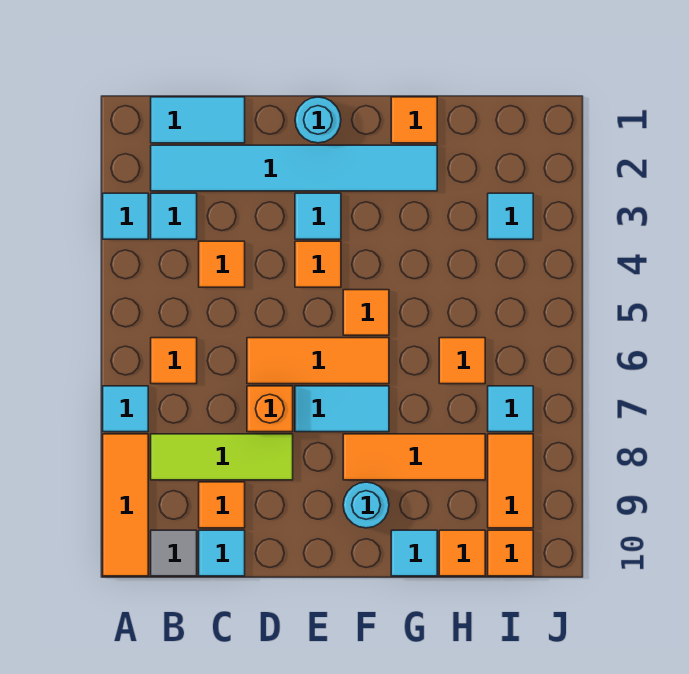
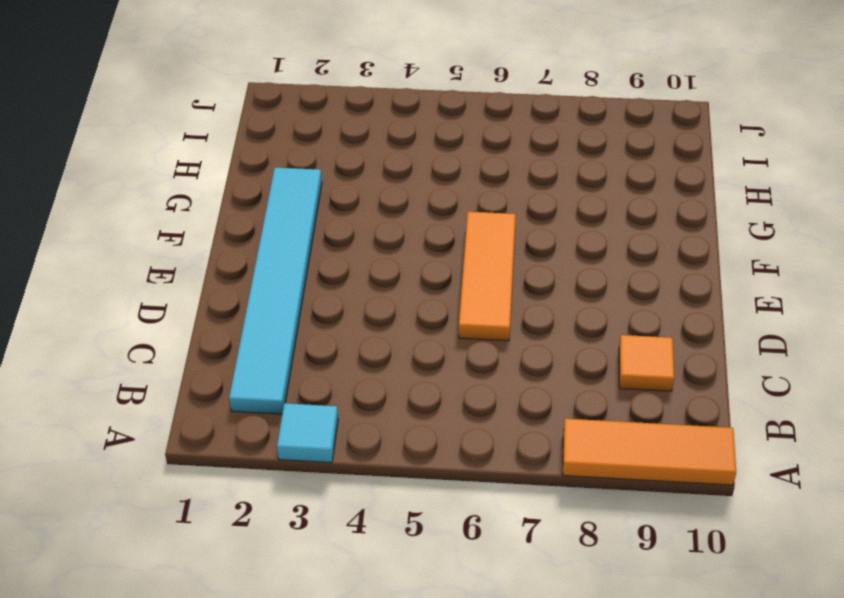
none -> cyan tile A7 level 1
none -> cyan tile B1:C1 level 1
none -> cyan tile B3 level 1

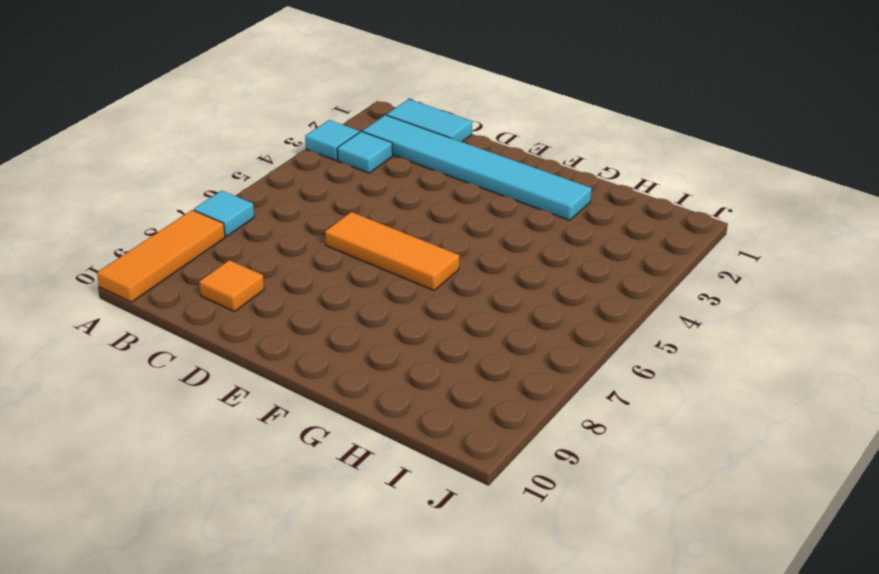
none -> orange tile B6 level 1
none -> lime tile B8:D8 level 1
none -> grey tile B10 level 1

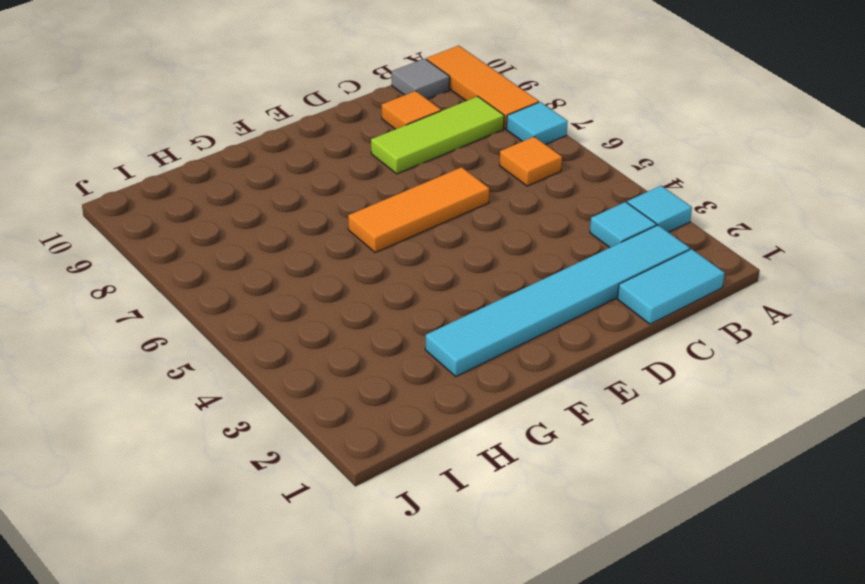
none -> orange tile C4 level 1
none -> cyan tile C10 level 1
none -> orange brick D7 level 1

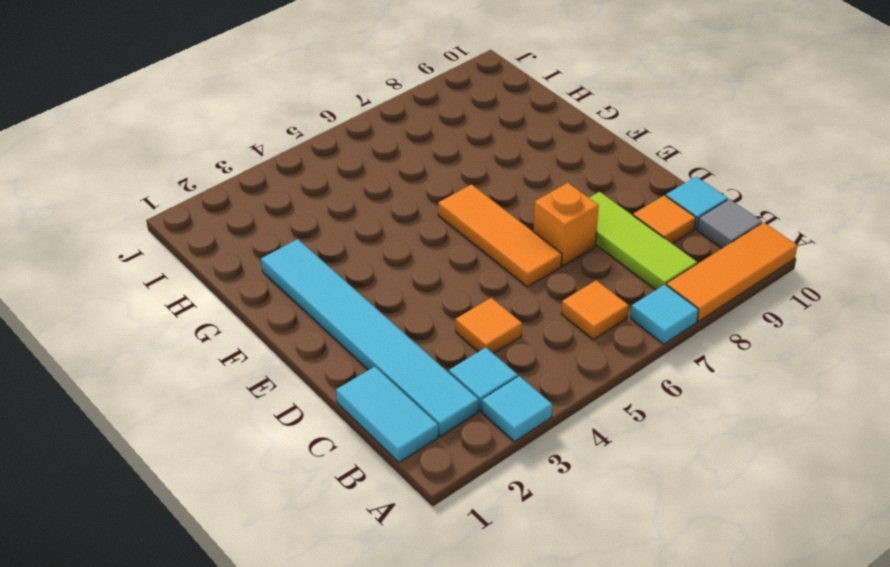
none -> cyan round brick E1 level 1
none -> cyan tile E3 level 1
none -> orange tile E4 level 1

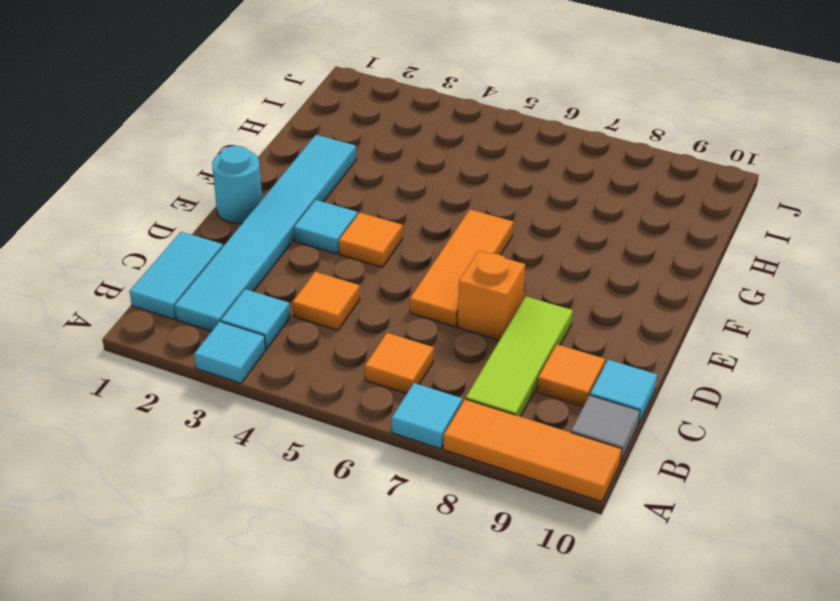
none -> cyan tile E7:F7 level 1
none -> orange tile F5 level 1
none -> orange tile F8:H8 level 1

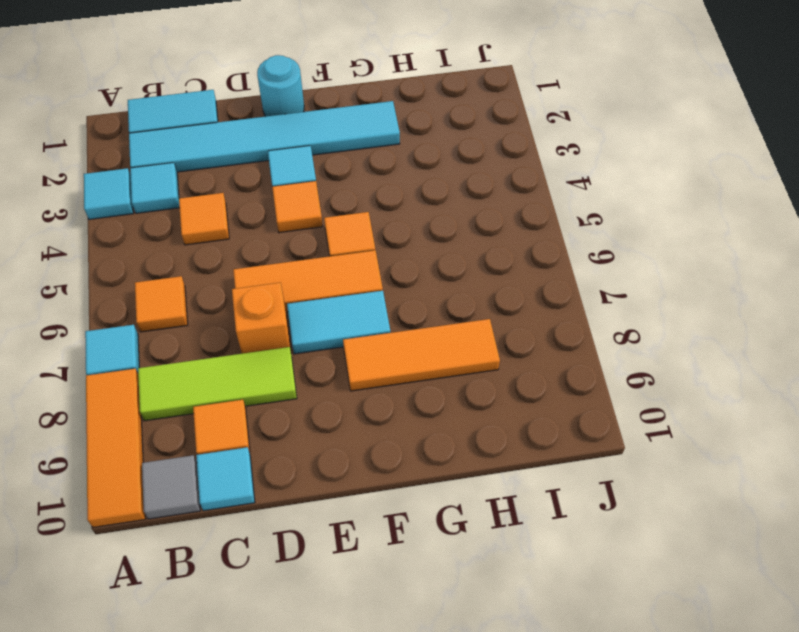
none -> cyan round brick F9 level 1
none -> orange tile G1 level 1
none -> cyan tile G10 level 1

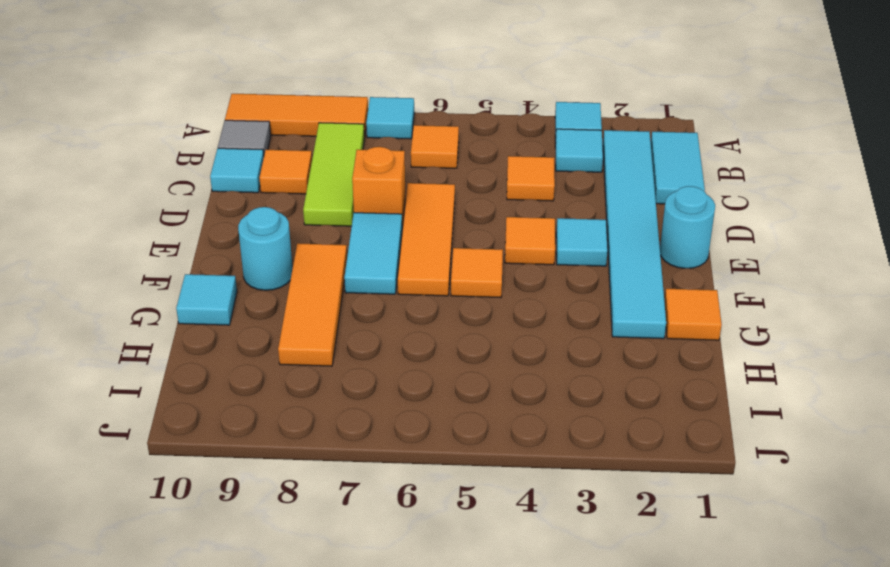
none -> orange tile H6 level 1
none -> orange tile H10 level 1
none -> cyan tile I3 level 1

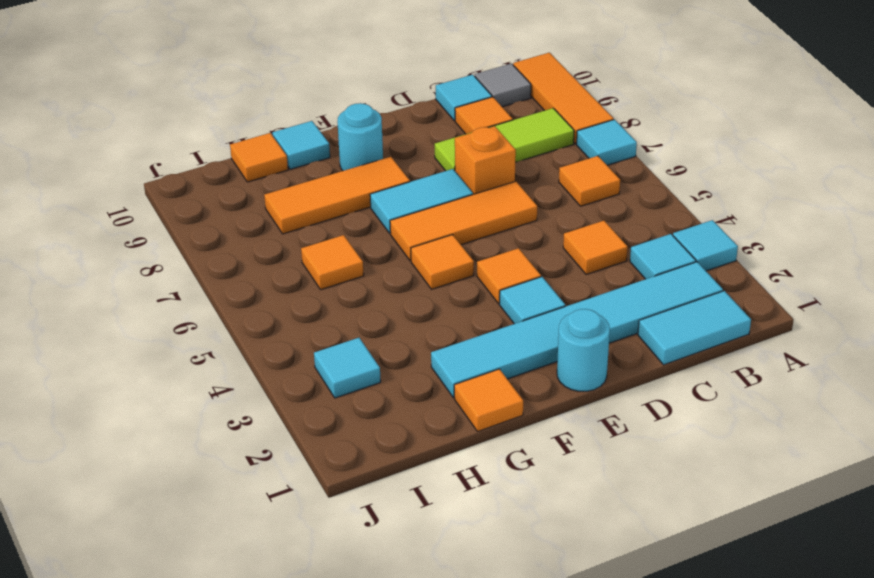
none -> cyan tile I7 level 1
none -> orange tile I8:I9 level 1
none -> orange tile I10 level 1

